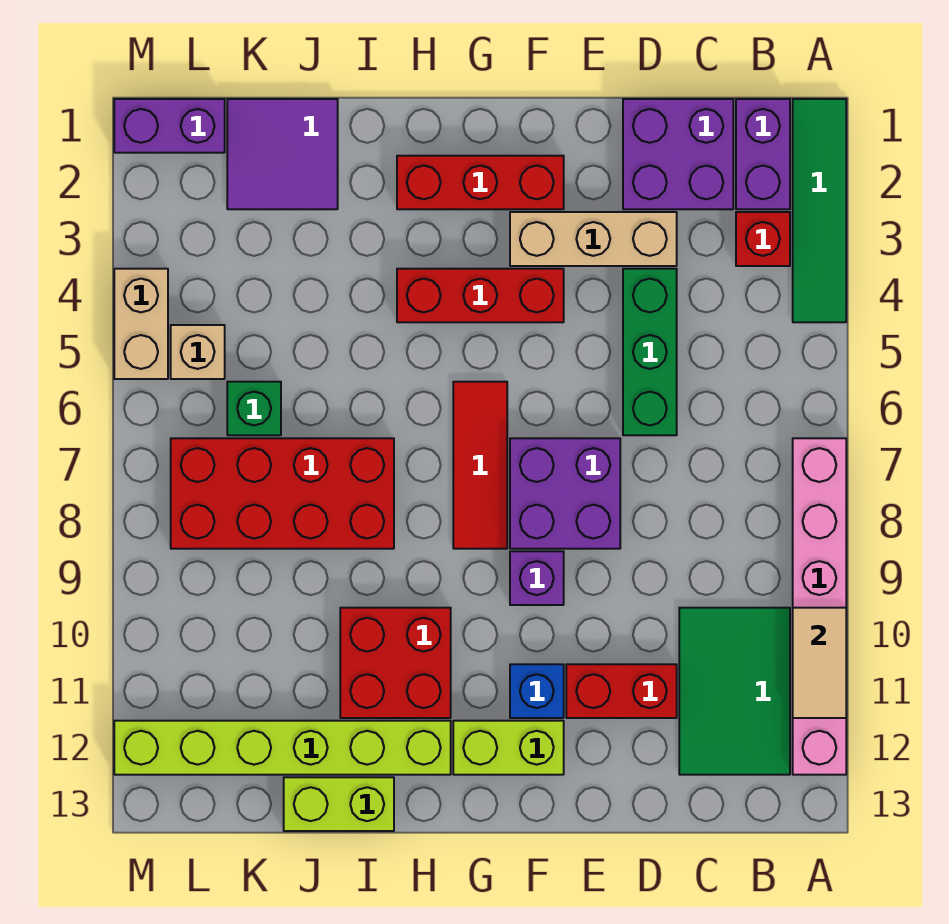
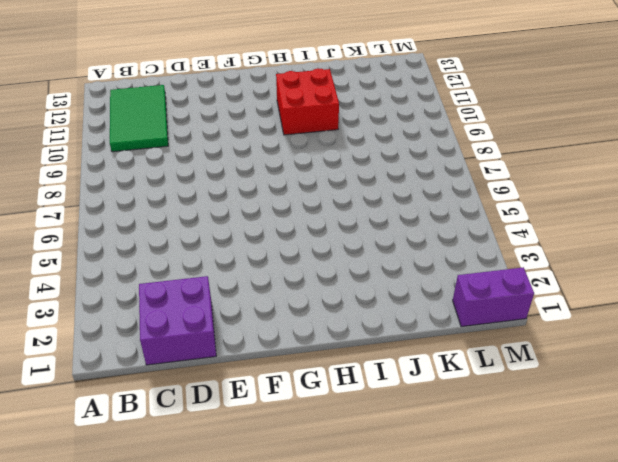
none -> green tile A1:A4 level 1
none -> pink brick A7:A12 level 1
none -> purple brick B1:B2 level 1

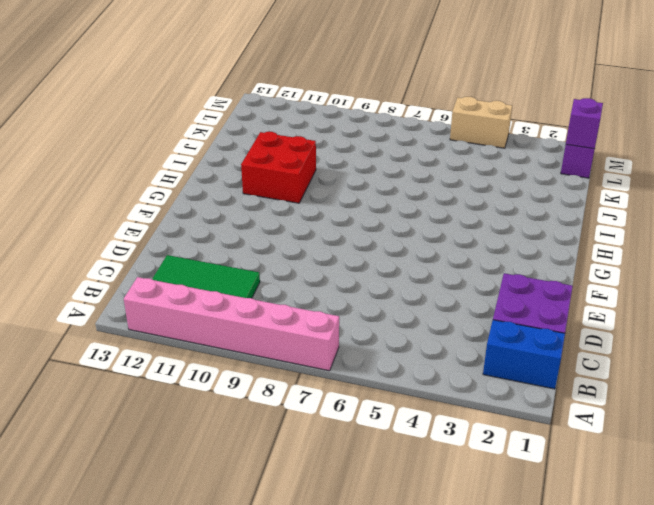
blue brick B1:B2 level 1 -> purple brick B1:B2 level 1
purple brick L1 level 2 -> purple brick F9 level 1
none -> green tile A1:A4 level 1
none -> red brick B3 level 1
none -> tan brick D3:F3 level 1

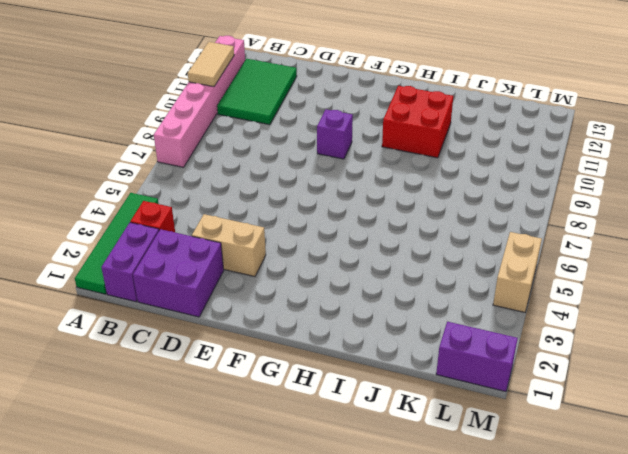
tan brick D3:E3 level 1 -> tan brick D3:F3 level 1
none -> green brick D4:D6 level 1
none -> red brick D11:E11 level 1
none -> purple brick E7:F8 level 1

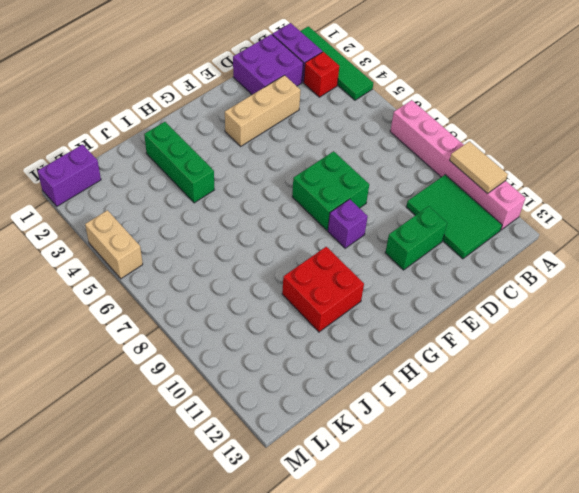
green brick D11:E11 level 1 -> red brick D11:E11 level 1
green brick E7:F8 level 1 -> purple brick E7:F8 level 1
green brick I2:I4 level 1 -> green brick D4:D6 level 1
none -> red brick F2:H2 level 1
none -> red brick F4:H4 level 1
none -> blue brick F11 level 1

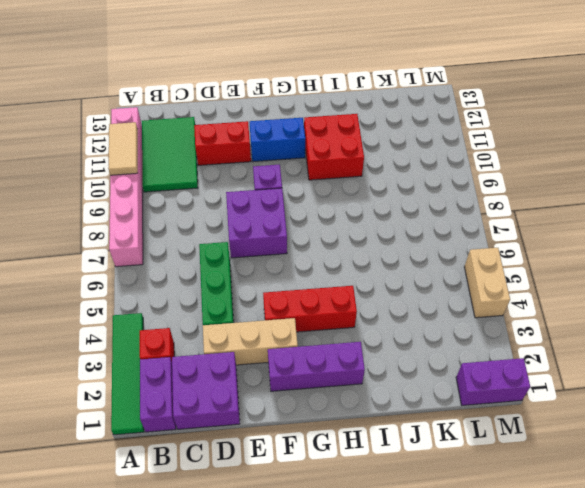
purple brick F2:H2 level 1 -> red brick F2:H2 level 1
blue brick F11:G11 level 1 -> blue brick F11 level 1
none -> lime brick F12:G12 level 1
none -> red tile G6:G8 level 1
none -> lime brick H12:M12 level 1

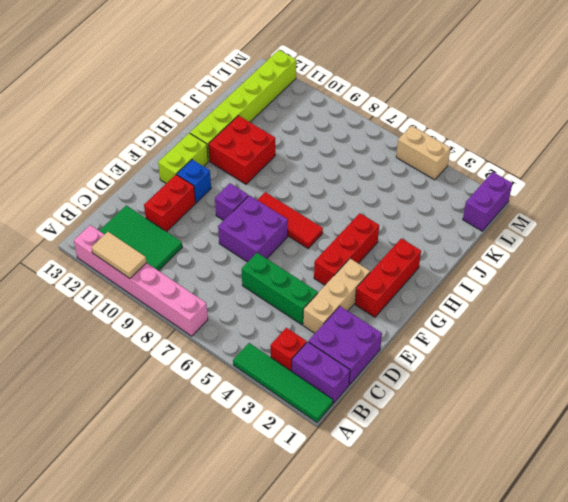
none -> red brick I7:L8 level 1
none -> lime brick I13:J13 level 1
none -> purple tile J1:K2 level 1

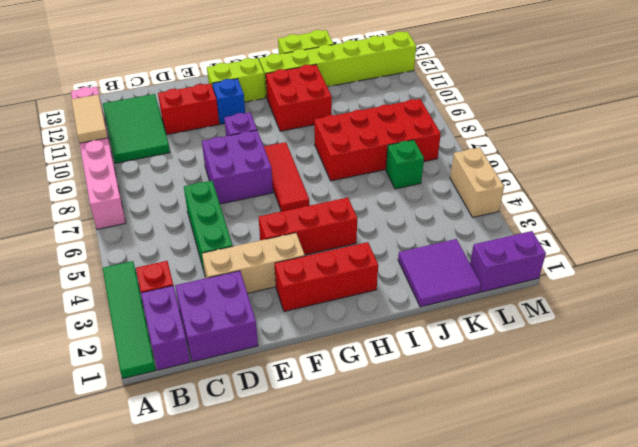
none -> tan brick L5 level 1

